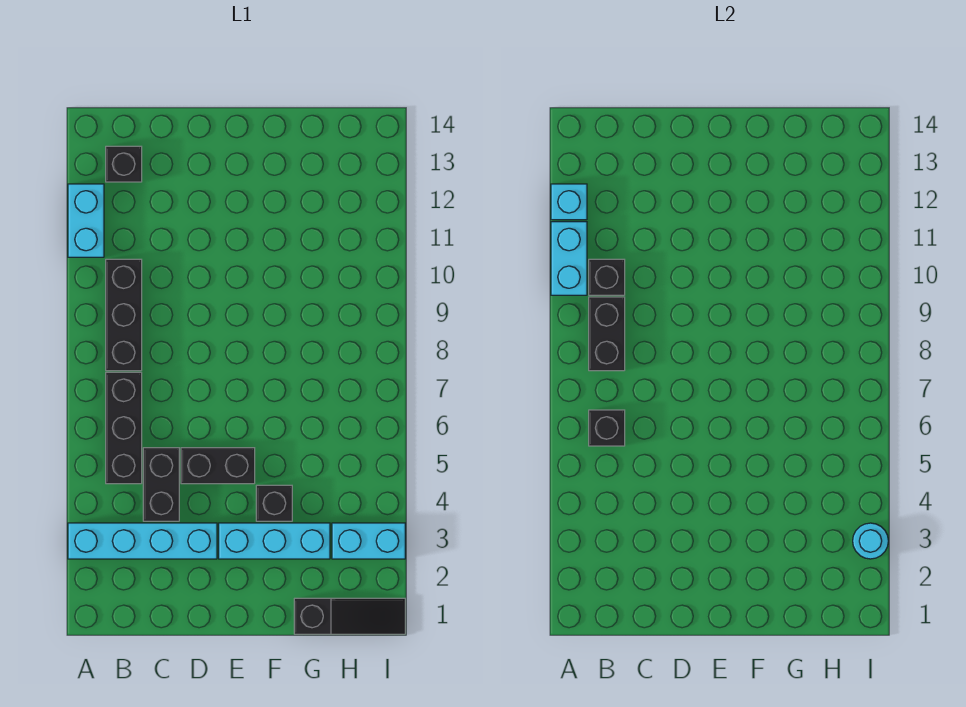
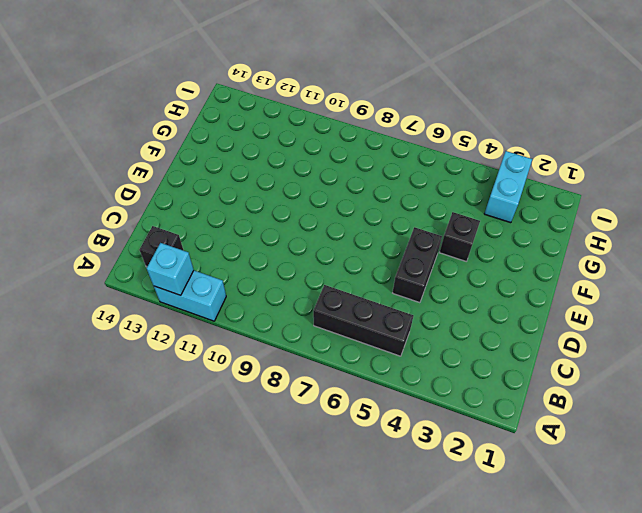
none -> cyan brick A3:D3 level 1
none -> black brick B8:B10 level 1
none -> black brick C4:C5 level 1

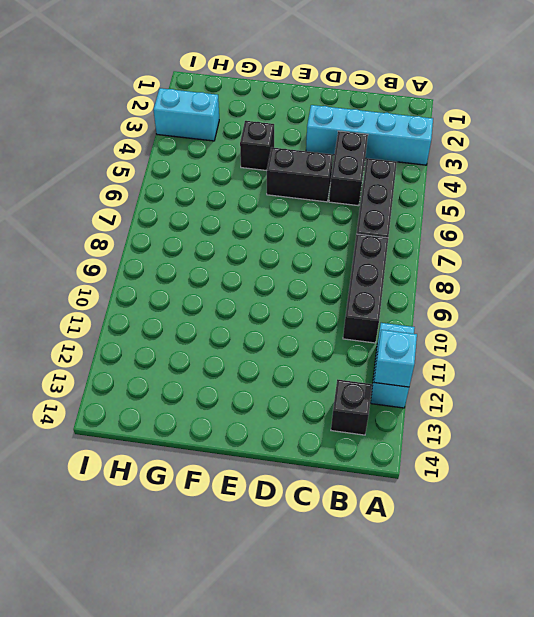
none -> cyan brick E3:G3 level 1
none -> black slope G1:I1 level 1 top G
none -> cyan brick A10:A11 level 2

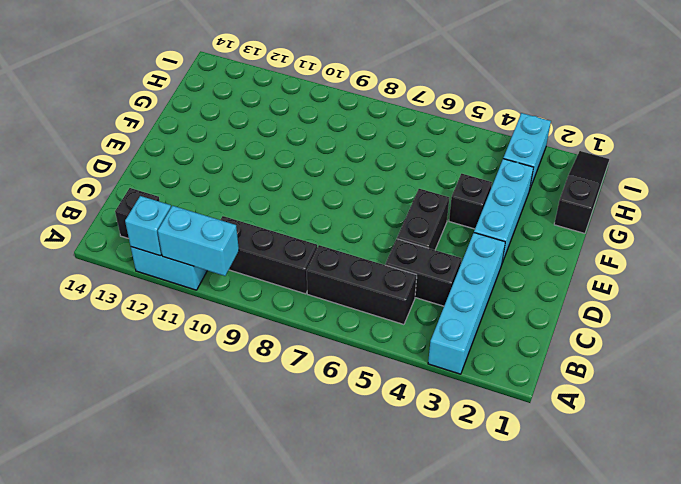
none -> black brick B6 level 2
none -> black brick B8:B9 level 2
none -> black brick B10 level 2

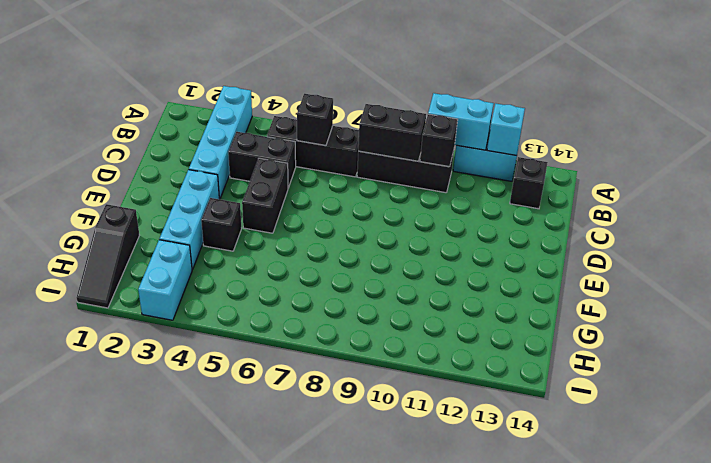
none -> cyan round brick I3 level 2

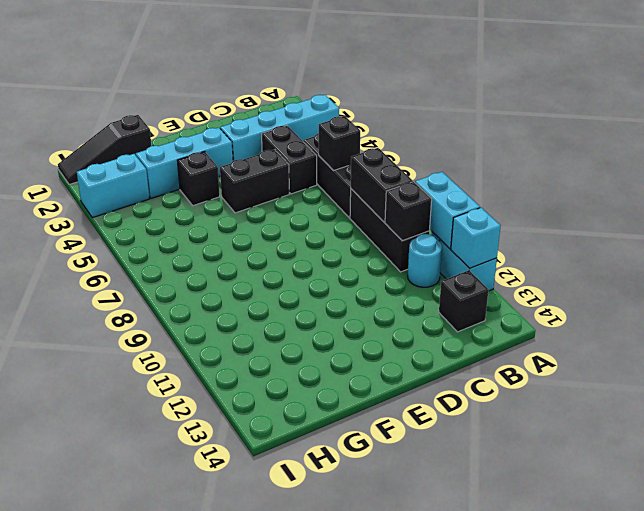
cyan round brick B11 level 1 -> cyan round brick I3 level 2

